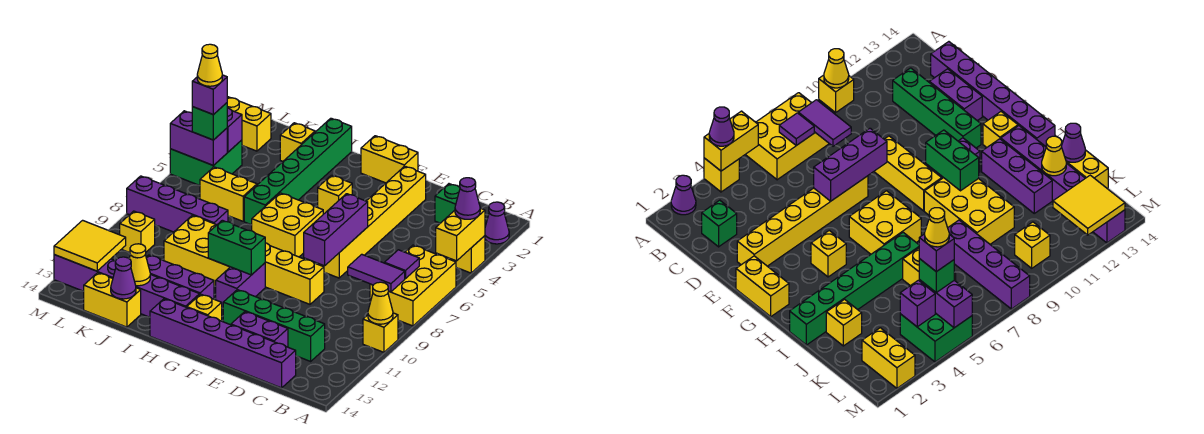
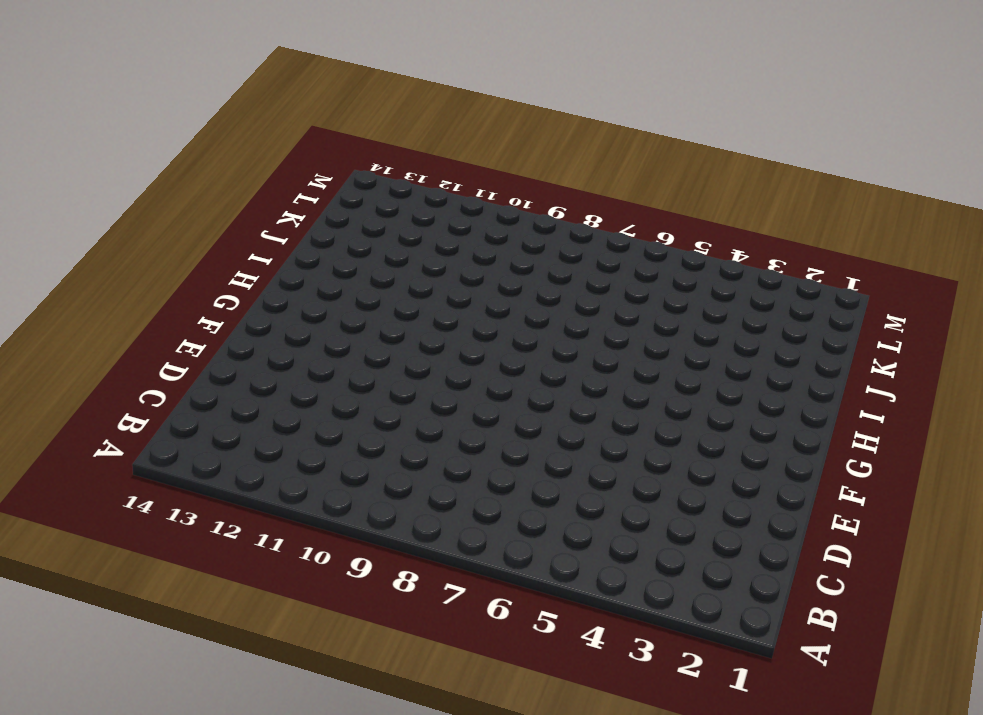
none -> purple cone A2 level 1
none -> yellow brick A4 level 1
none -> yellow brick A6:B8 level 1
none -> yellow brick A10 level 1

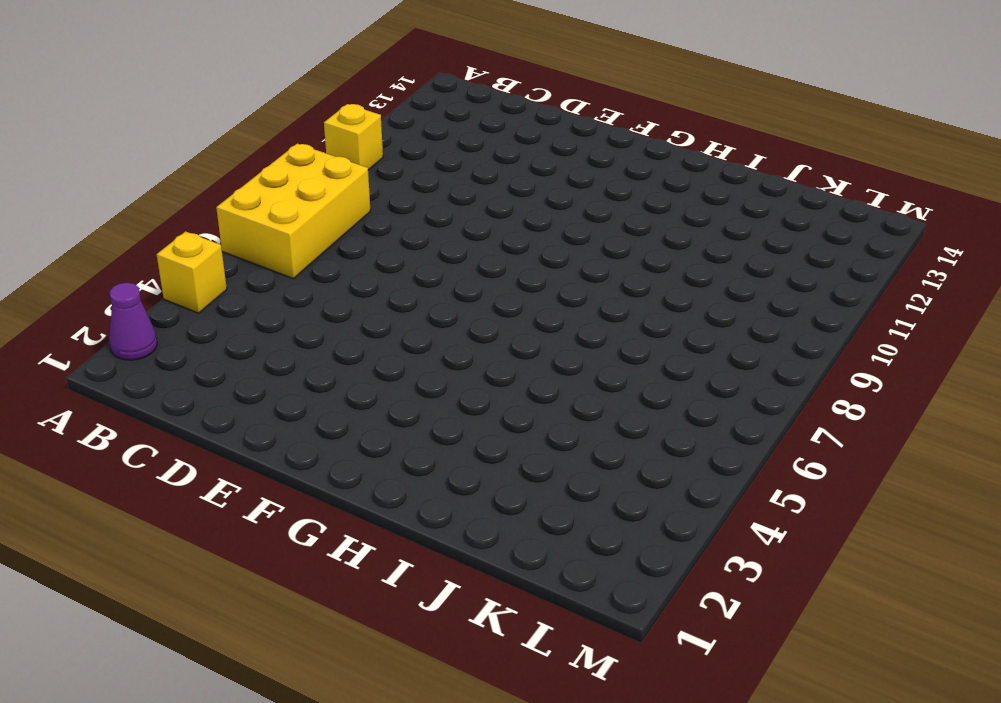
none -> green brick C2 level 1
none -> green brick C12:F12 level 1
none -> purple brick C14:H14 level 1
none -> purple brick D13:E13 level 1

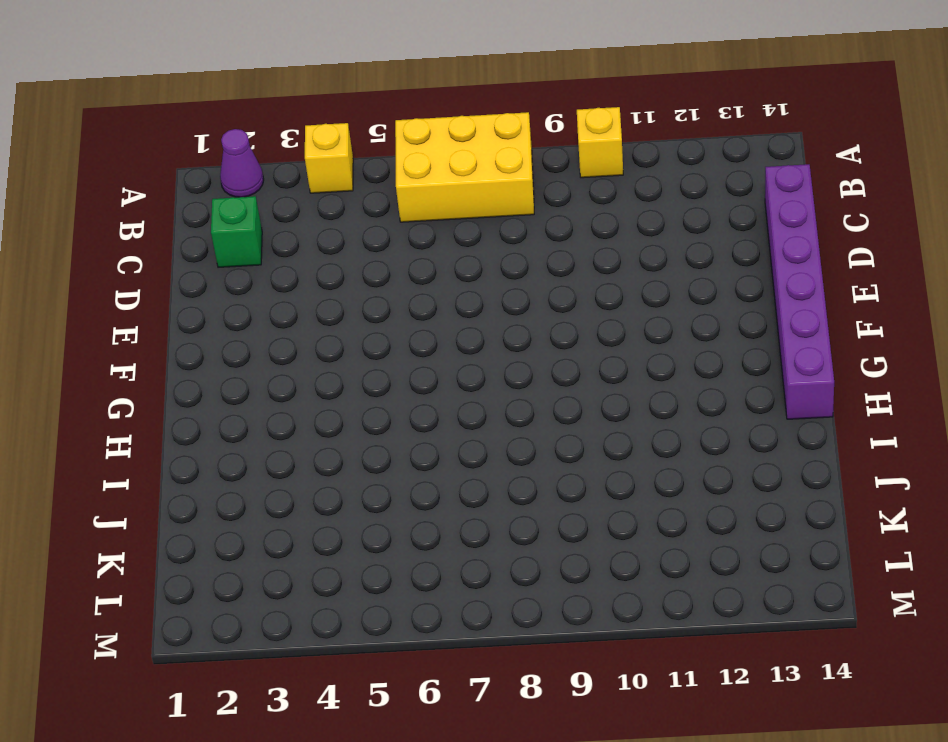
none -> green brick C12:F12 level 1
none -> purple brick D13:E13 level 1
none -> yellow brick E2:E7 level 1
none -> yellow brick E9:G9 level 1

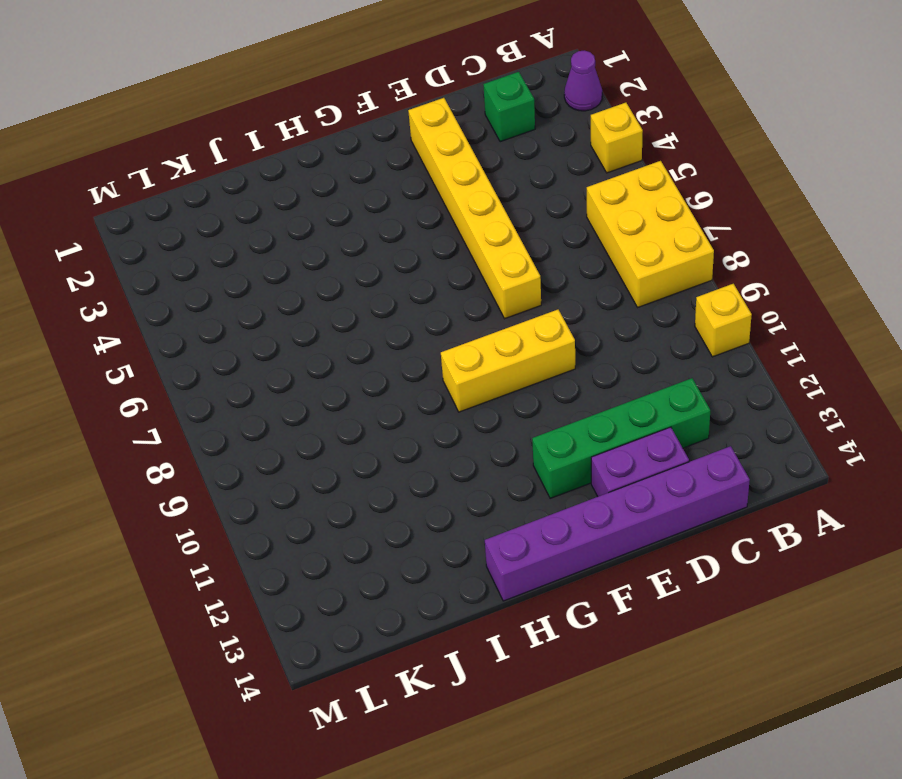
none -> yellow brick F1:G1 level 1
none -> yellow brick G4 level 1
none -> yellow brick G6:H7 level 1
none -> purple brick G10:G11 level 1

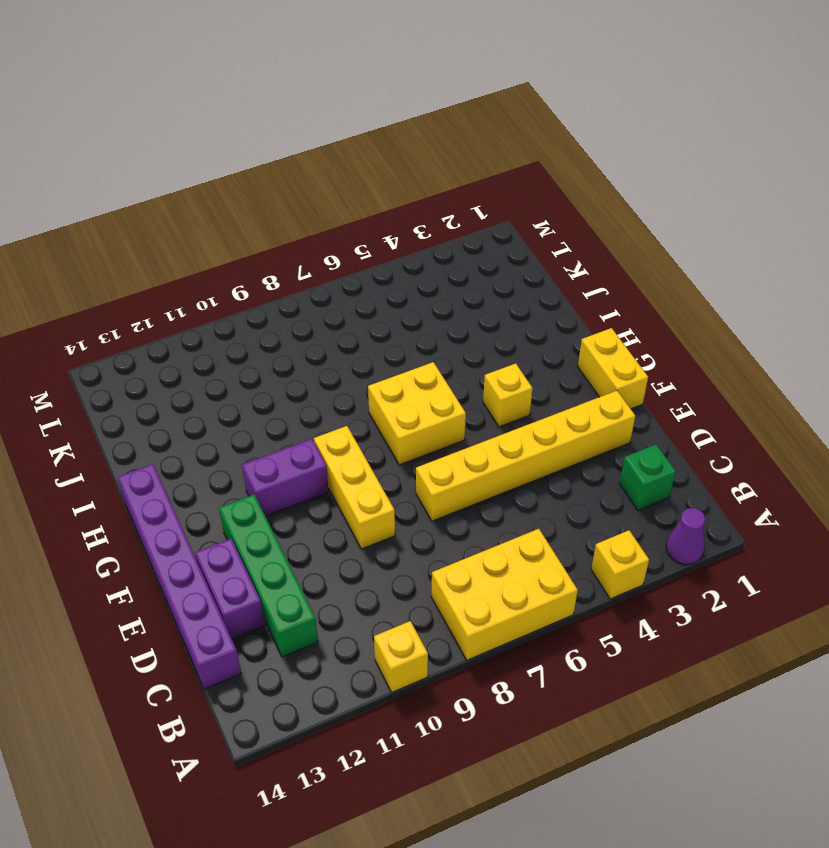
none -> yellow brick G13 level 1
none -> yellow brick H9:J10 level 1
none -> purple brick H12:J12 level 1
none -> purple brick H13:M13 level 1

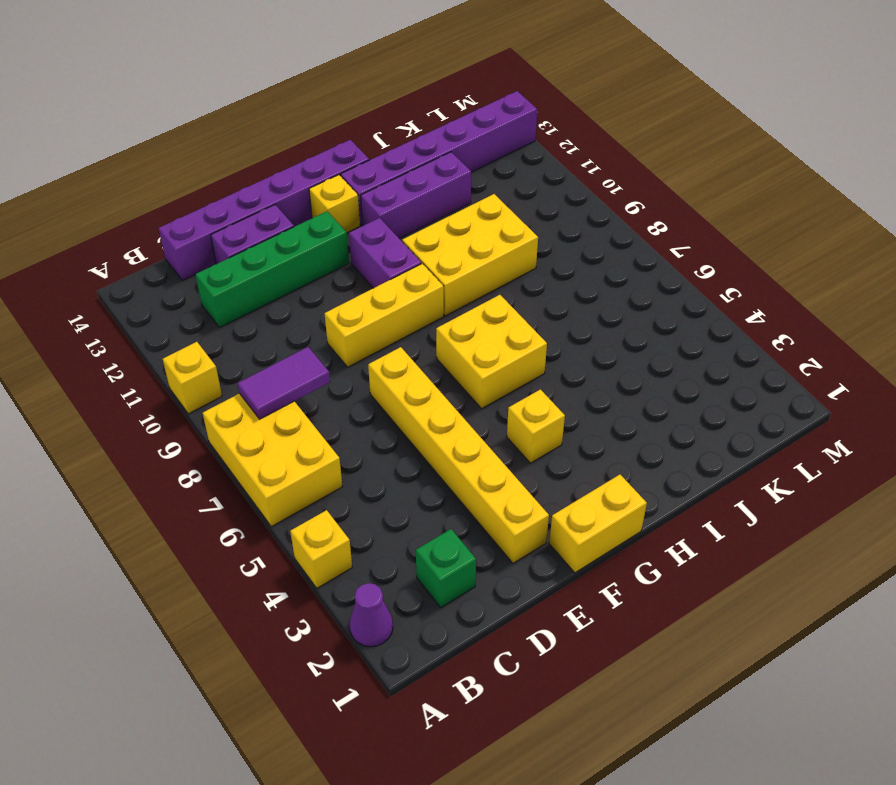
none -> green brick I1:I6 level 1
none -> yellow brick J2 level 1
none -> yellow brick J6:K6 level 1
none -> purple brick J8:M8 level 1

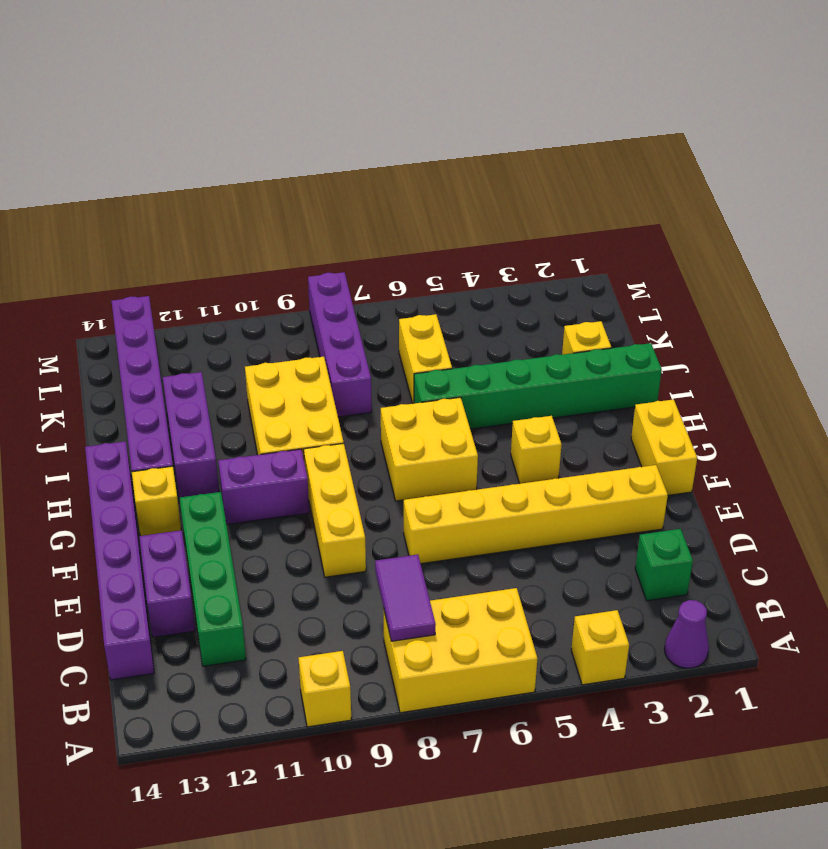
none -> yellow brick J14:K14 level 1
none -> yellow brick L2:M2 level 1
none -> green brick L4:M5 level 1
none -> yellow brick L10 level 1

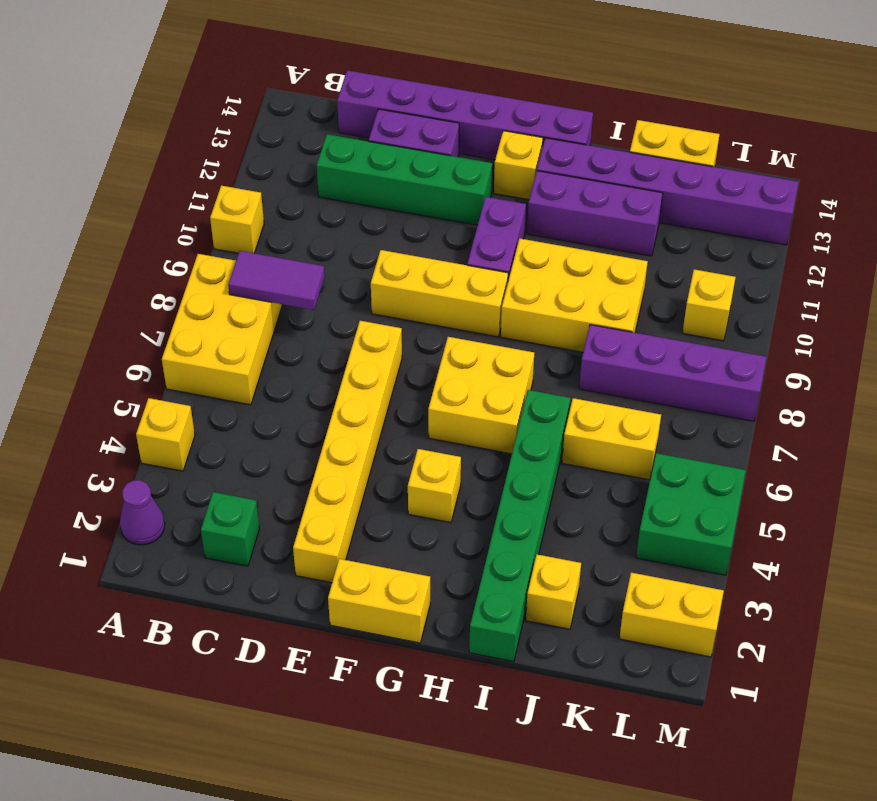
none -> yellow brick A4:A5 level 2
none -> yellow cone A10 level 2
none -> purple tile B7 level 2
none -> purple brick E6:E8 level 2

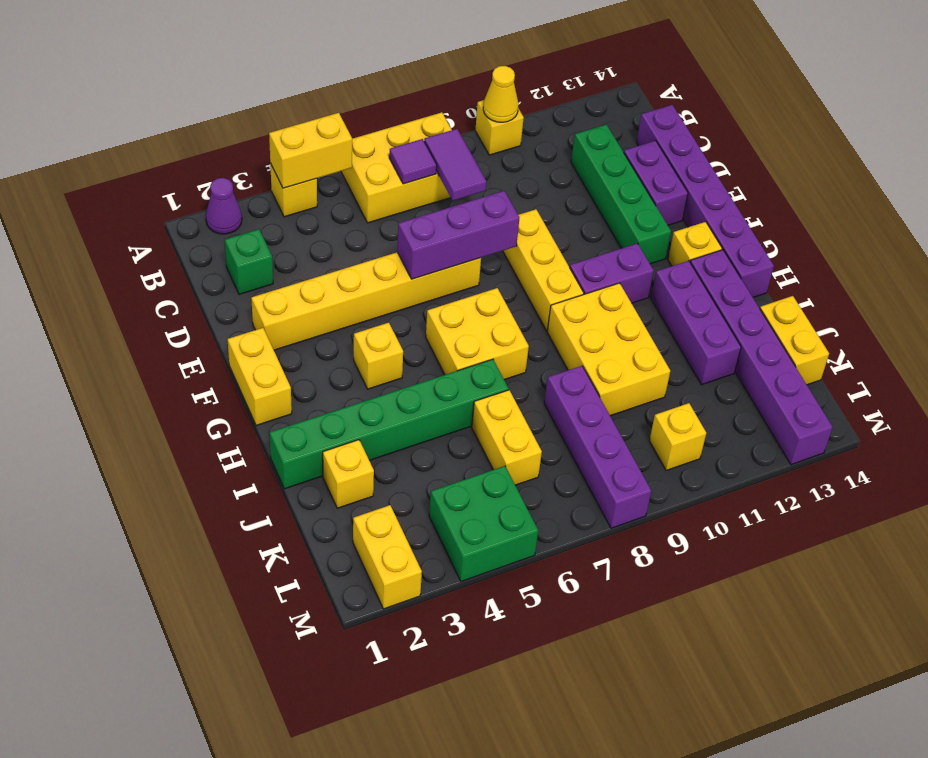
none -> green brick G10:H10 level 2
none -> yellow cone J13 level 2
none -> purple cone J14 level 2
none -> purple brick L4 level 2

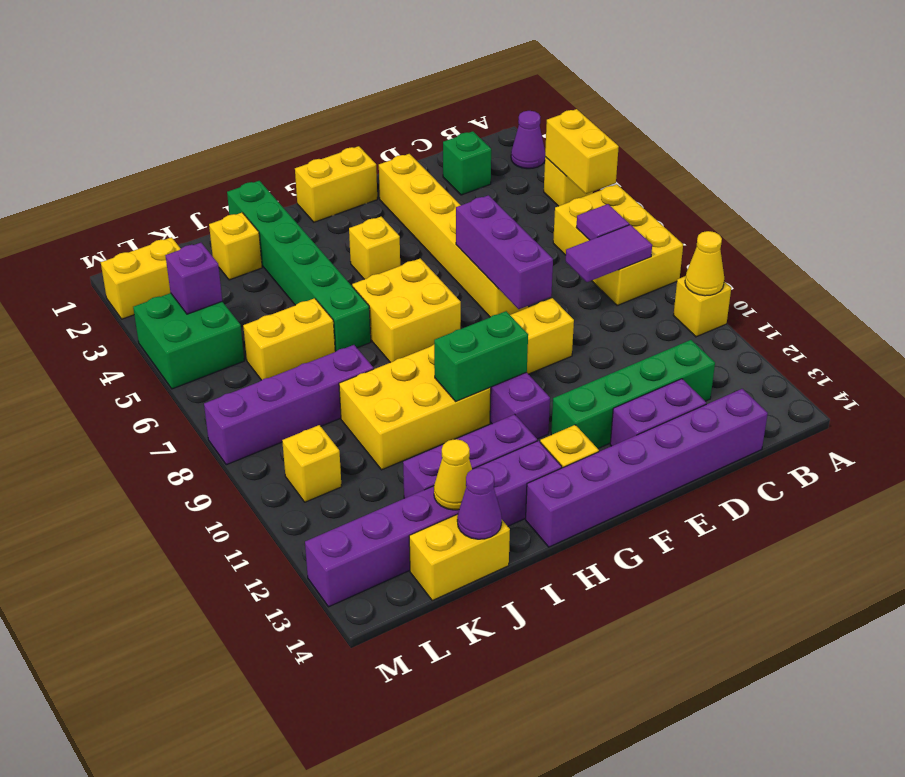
none -> purple brick L5:M5 level 2
none -> yellow tile L12:M13 level 2
none -> purple cone A4 level 3
none -> green brick L5 level 3

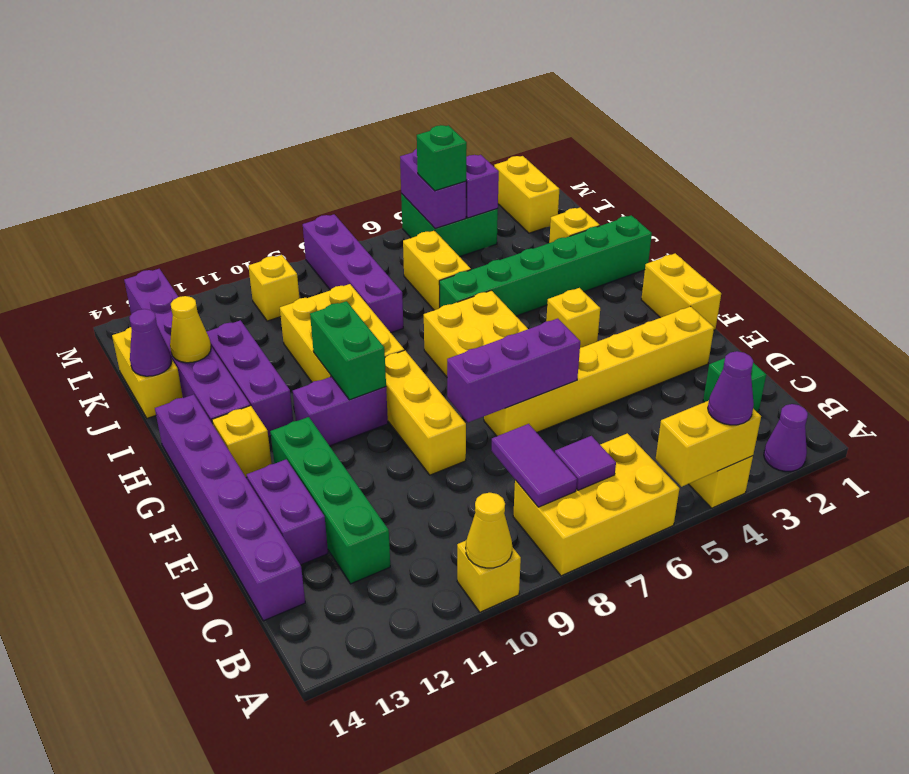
none -> yellow tile L12:M13 level 2
none -> purple brick L5 level 4
none -> yellow cone L5 level 5

